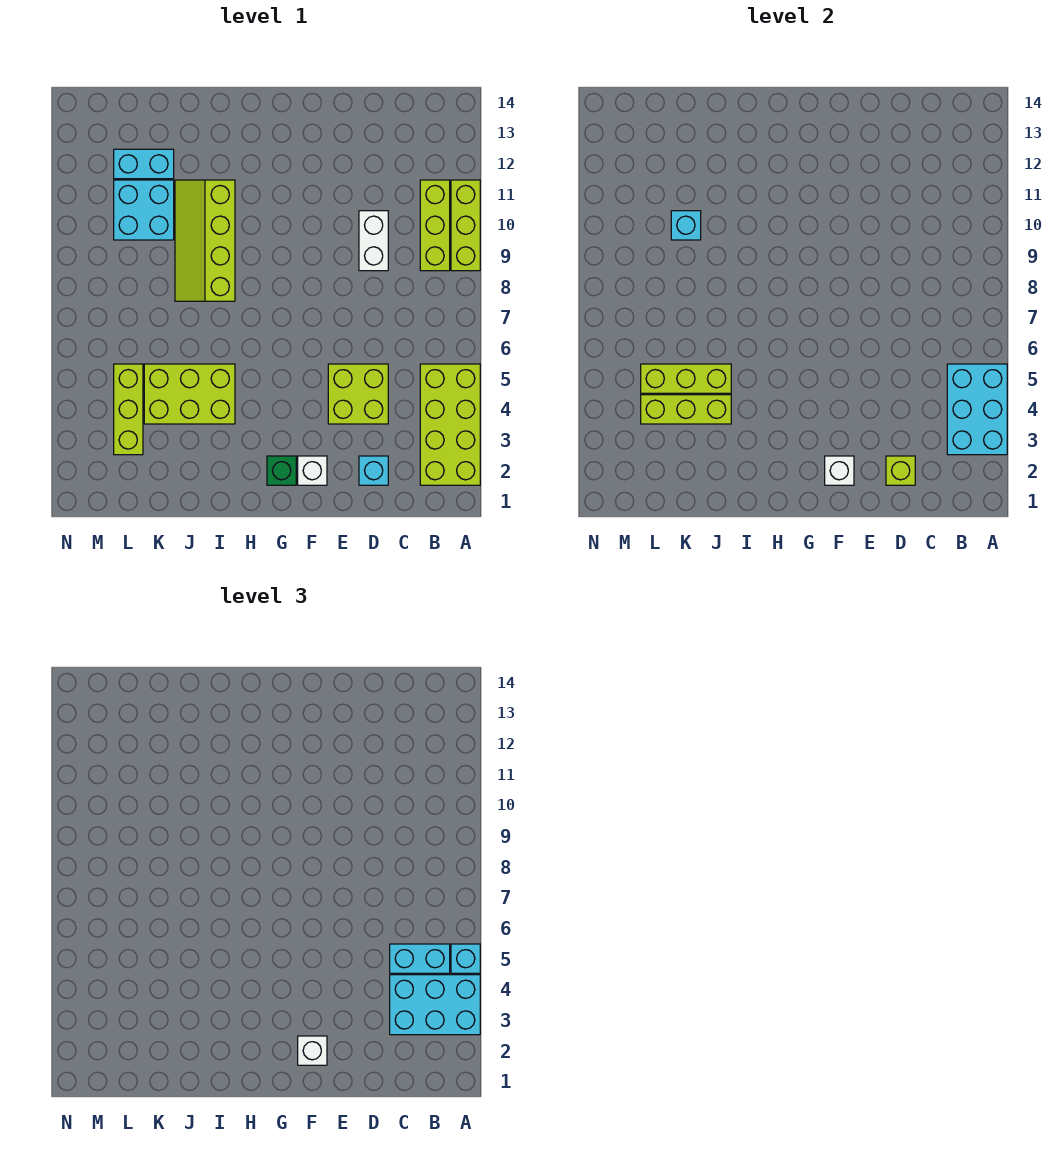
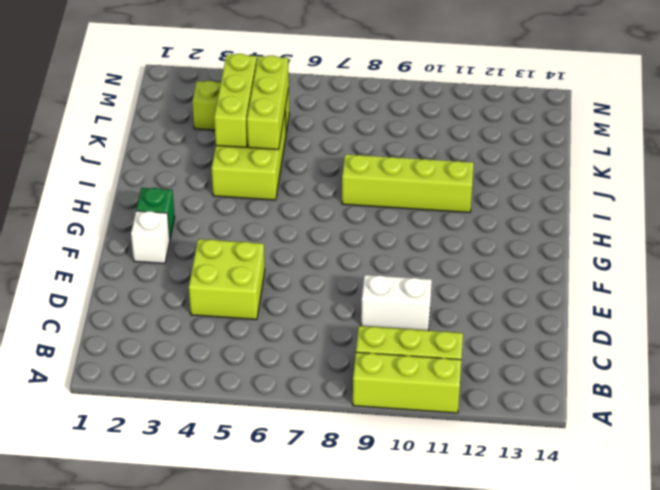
none -> lime brick A2:B5 level 1
none -> cyan brick D2 level 1
none -> cyan brick K10:L11 level 1

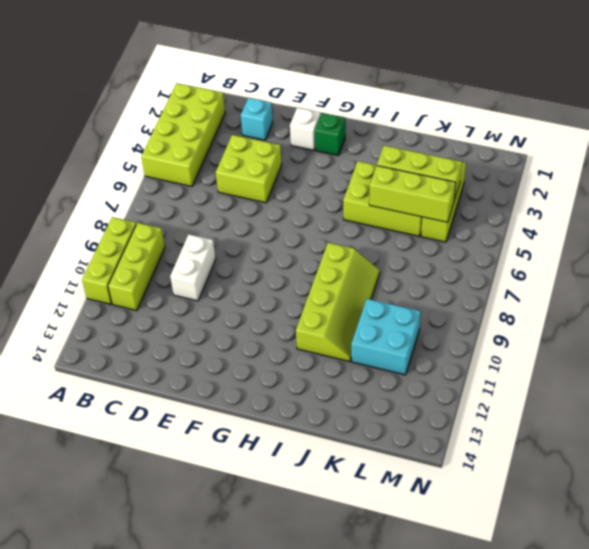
none -> cyan brick K12:L12 level 1
none -> cyan brick A3:B5 level 2
none -> lime brick D2 level 2

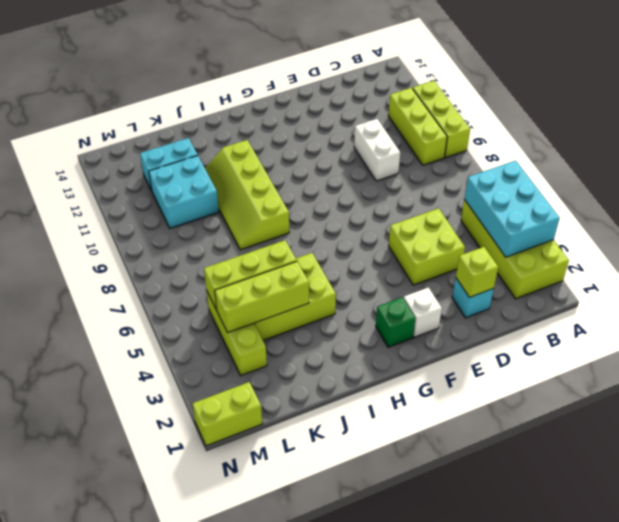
lime brick M1:N1 level 1 -> none
none -> white brick F2 level 2
none -> cyan brick K10 level 2
none -> cyan brick A3:C4 level 3

